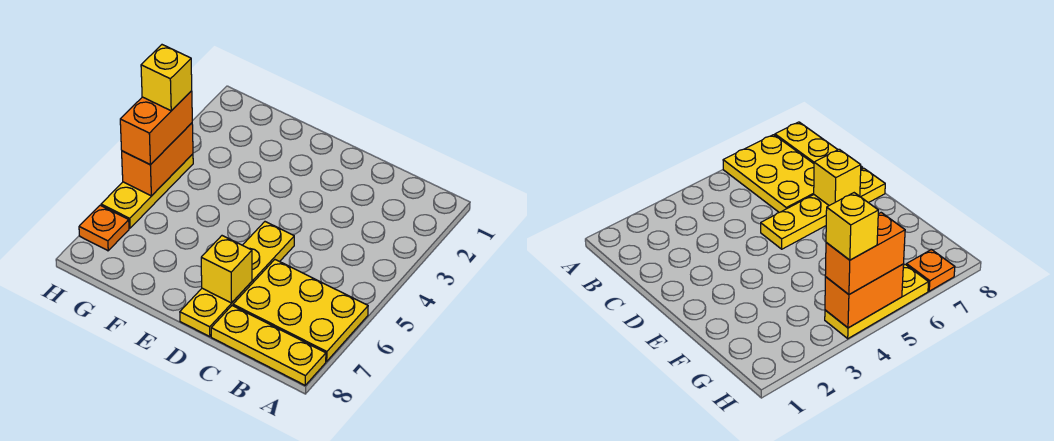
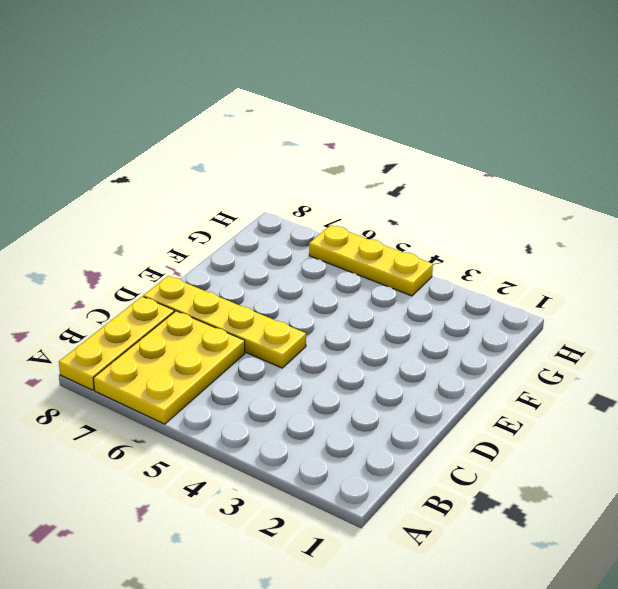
none -> orange plate H7 level 1
none -> yellow brick D7 level 2

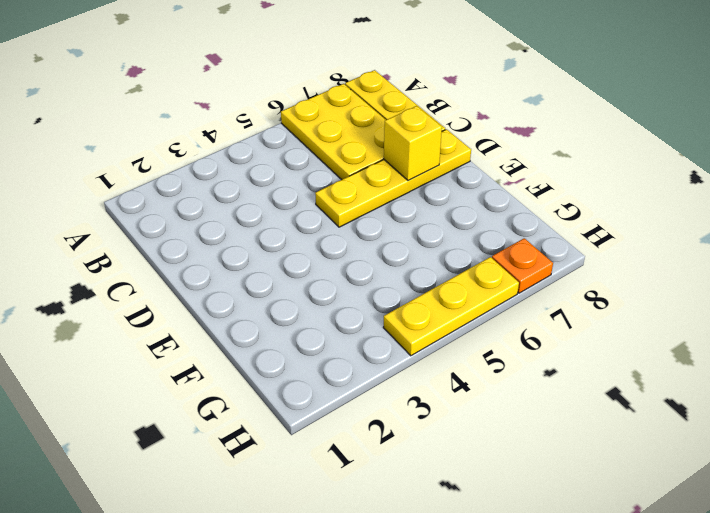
none -> orange brick H4:H5 level 2
none -> orange brick H4:H5 level 3

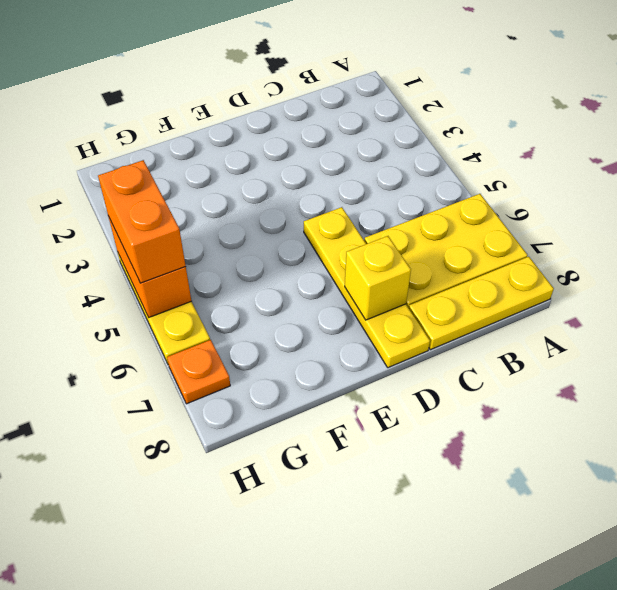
none -> yellow brick H4 level 4

